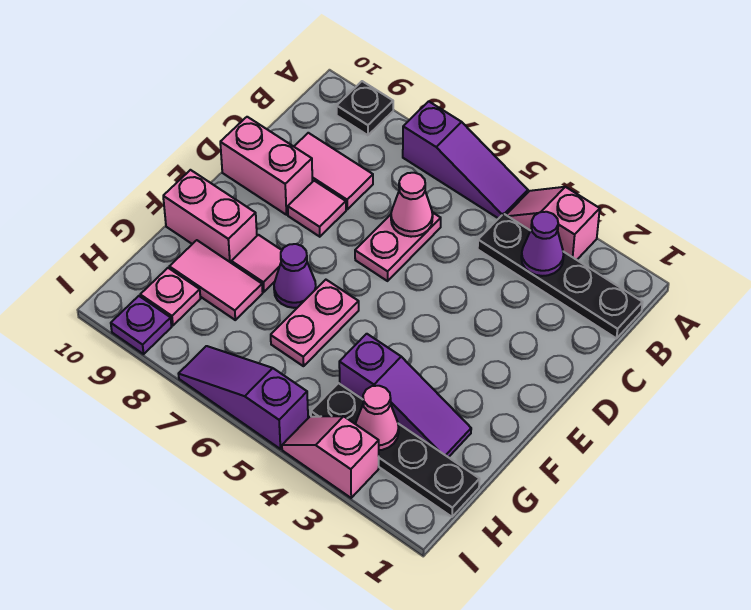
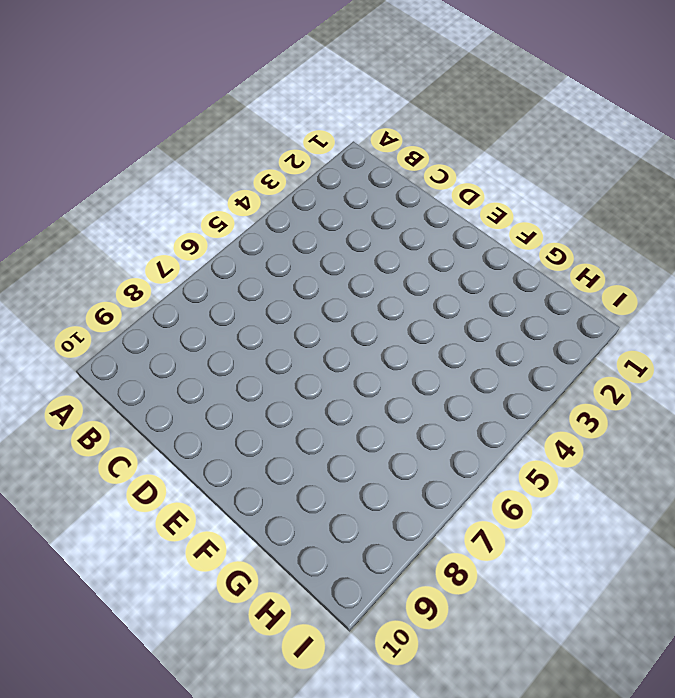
none -> pink slope A3:A4 level 1 top 3
none -> purple slope A5:A7 level 1 top 7
none -> black plate A9 level 1

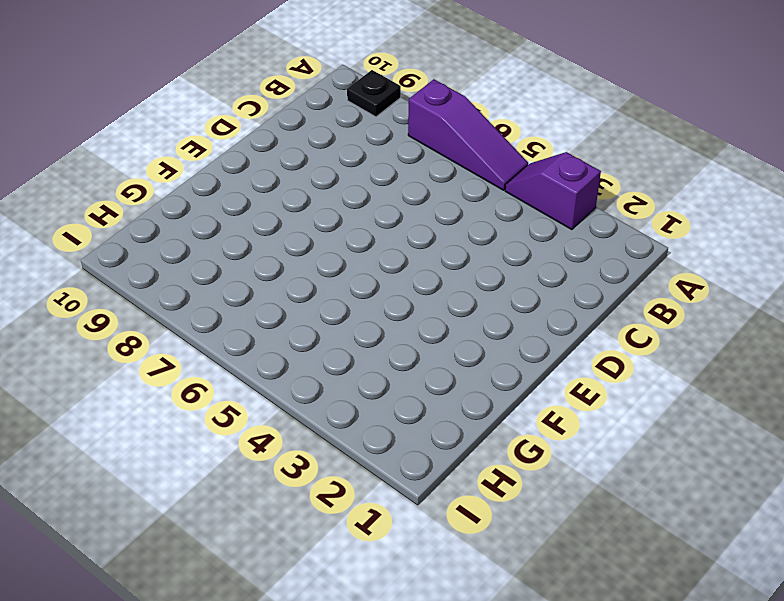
purple slope A3:A4 level 1 top 3 -> pink slope A3:A4 level 1 top 3
none -> black plate B1:B4 level 1
none -> pink plate C6:D6 level 1
none -> pink tile C8:C9 level 1

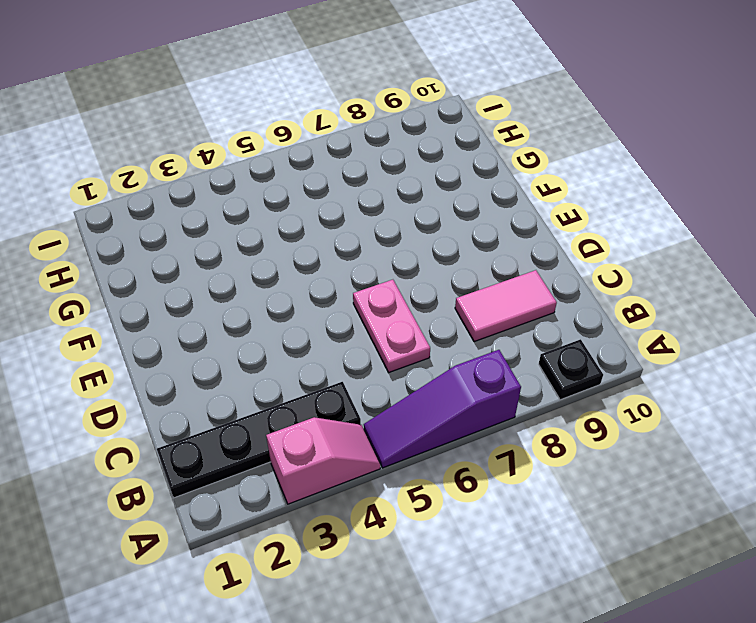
none -> pink tile D8 level 1
none -> pink brick D9:D10 level 1
none -> pink plate F6:G6 level 1

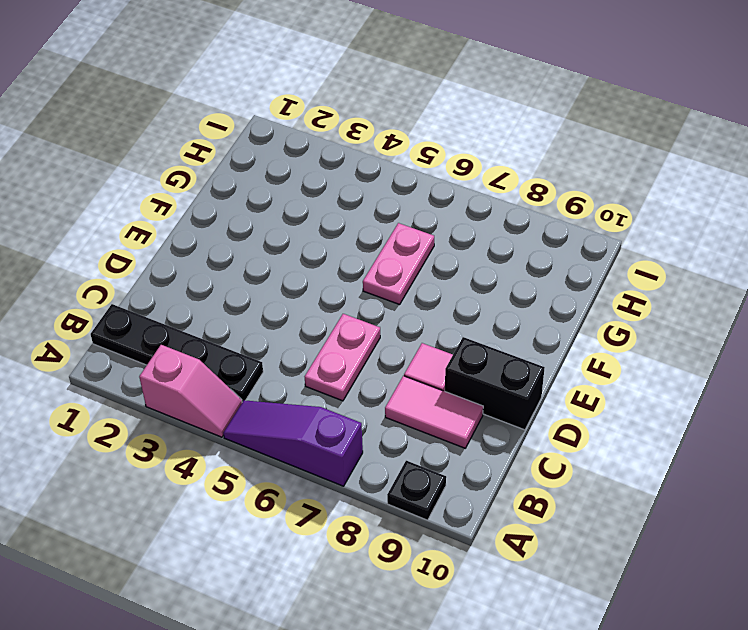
black brick D9:D10 level 1 -> pink brick D9:D10 level 1
none -> purple cone F7 level 1
none -> pink tile F8 level 1
none -> pink brick F9:F10 level 1

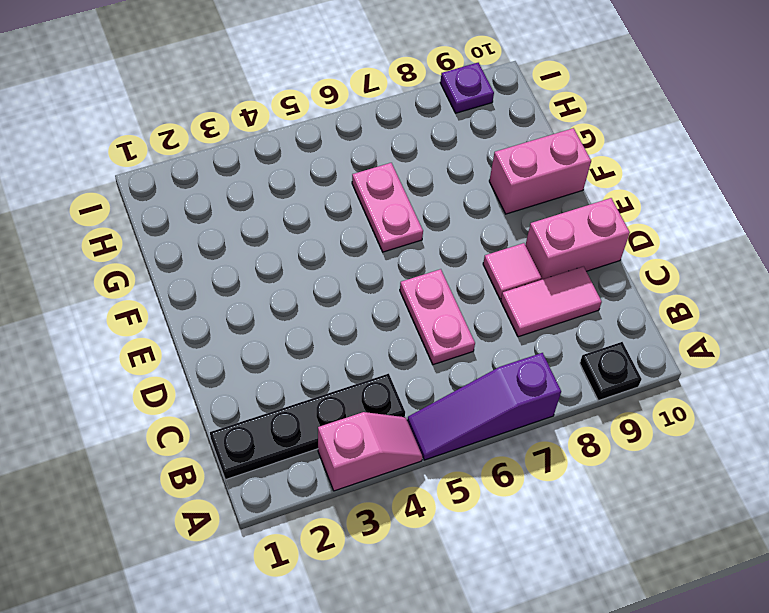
none -> purple cone F7 level 1
none -> pink tile F8 level 1
none -> purple slope G2:G4 level 1 top 4

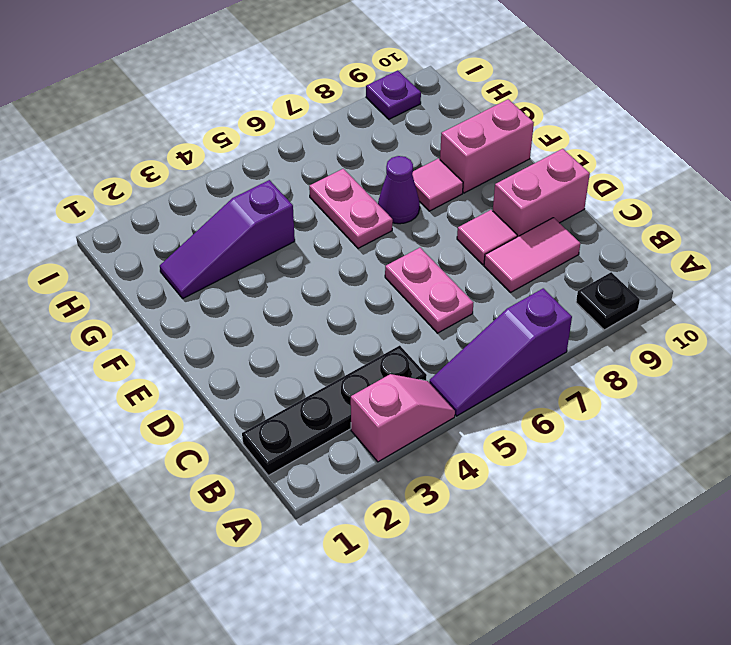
none -> pink tile G8:G9 level 1
none -> black plate H1:H4 level 1
none -> pink plate H9 level 1

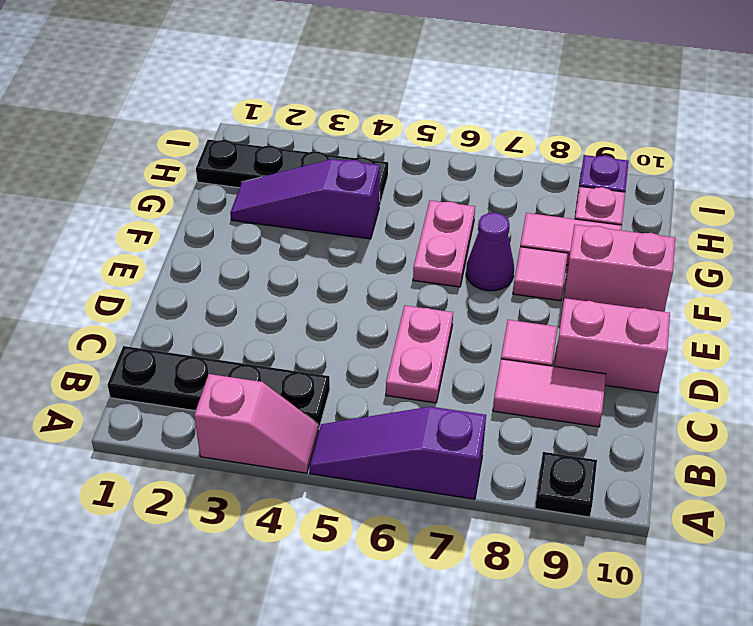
none -> pink slope I3:I4 level 1 top 3
none -> purple slope I5:I7 level 1 top 5
none -> purple cone B3 level 2

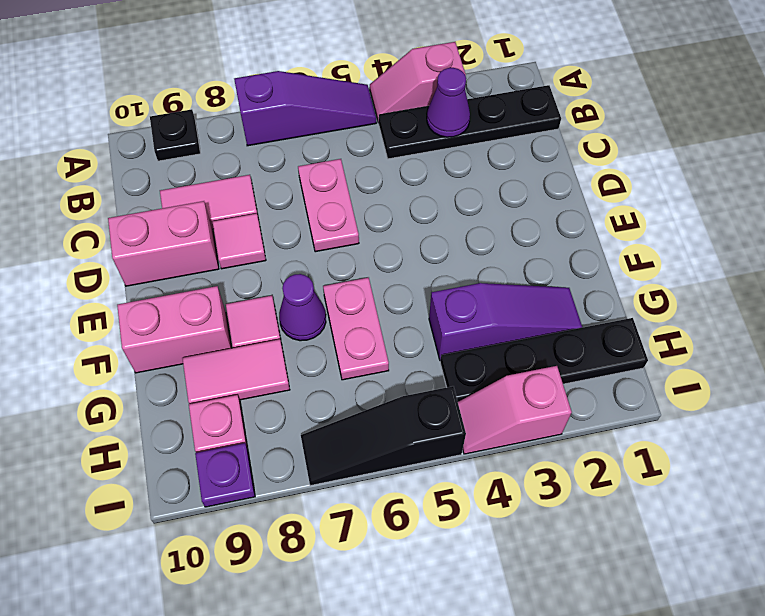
black slope I5:I7 level 1 top 5 -> purple slope I5:I7 level 1 top 5
none -> pink cone C6 level 2
none -> pink cone H3 level 2

